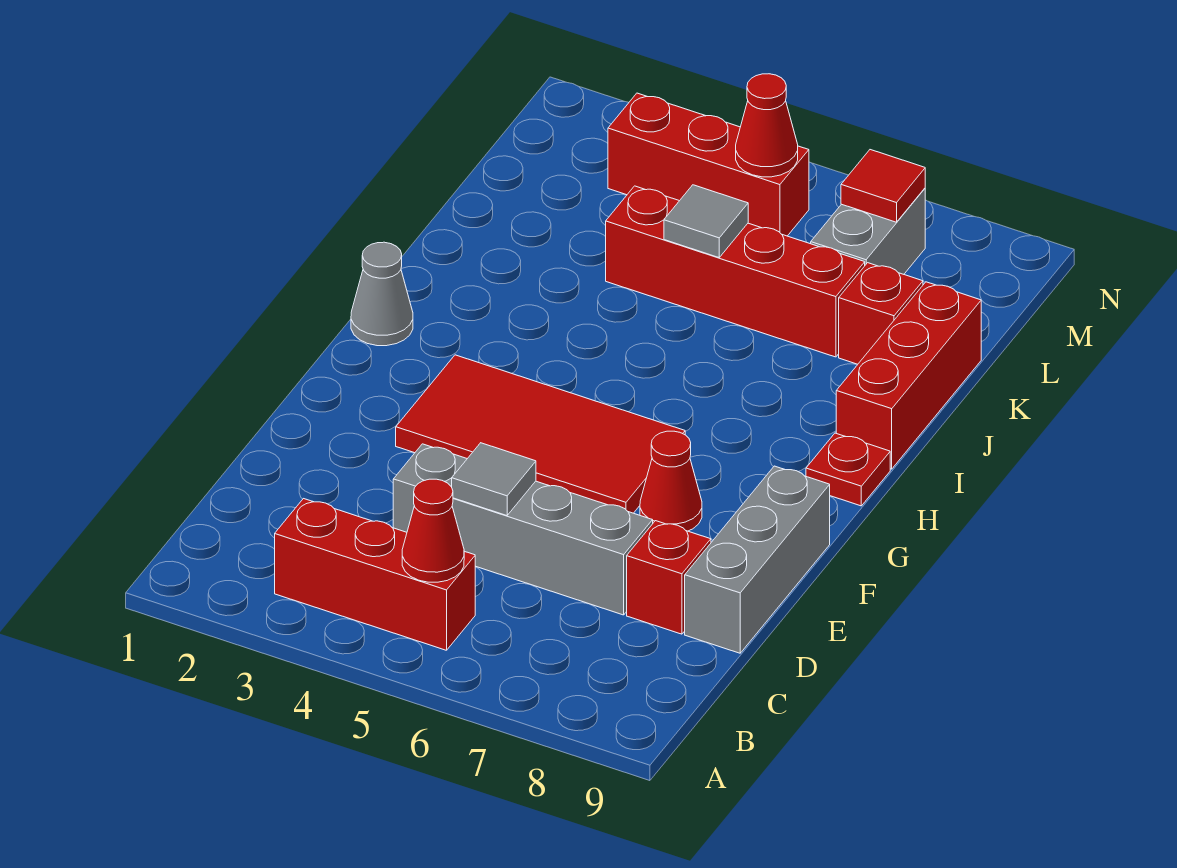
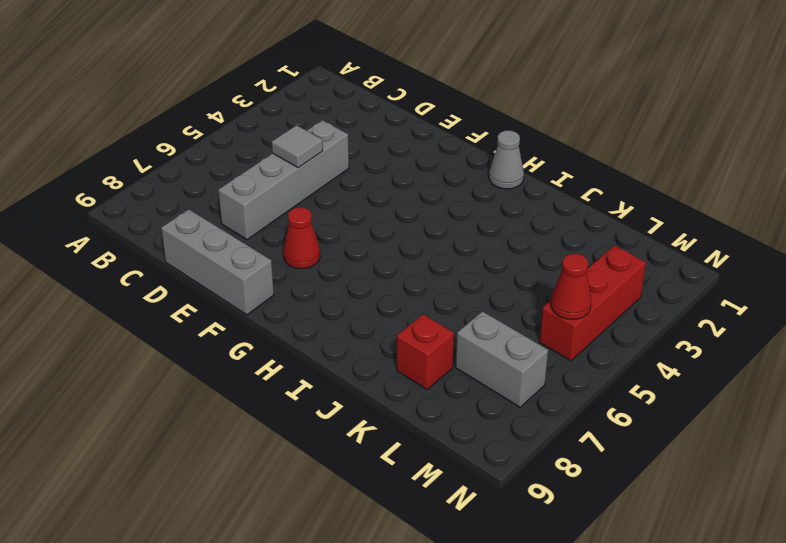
none -> red brick B3:B5 level 1
none -> red brick D8 level 1
none -> red tile F3:G6 level 1

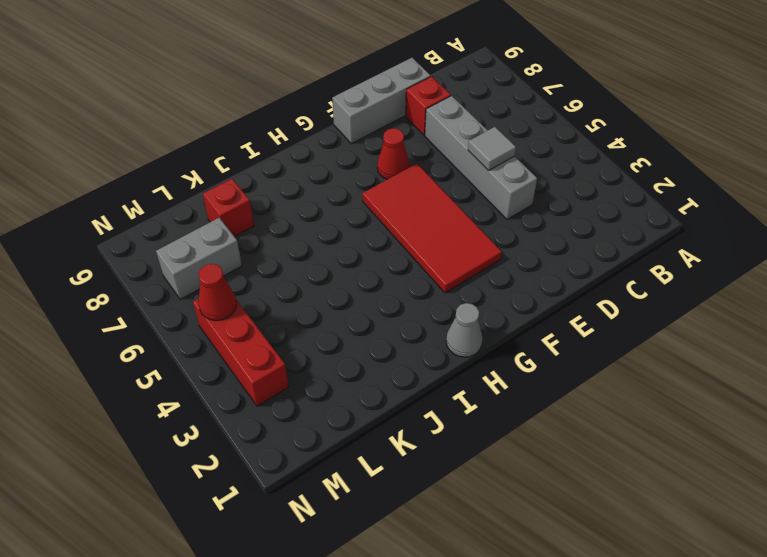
none -> red brick B3:B5 level 1
none -> red plate H9 level 1
none -> red brick I9:K9 level 1

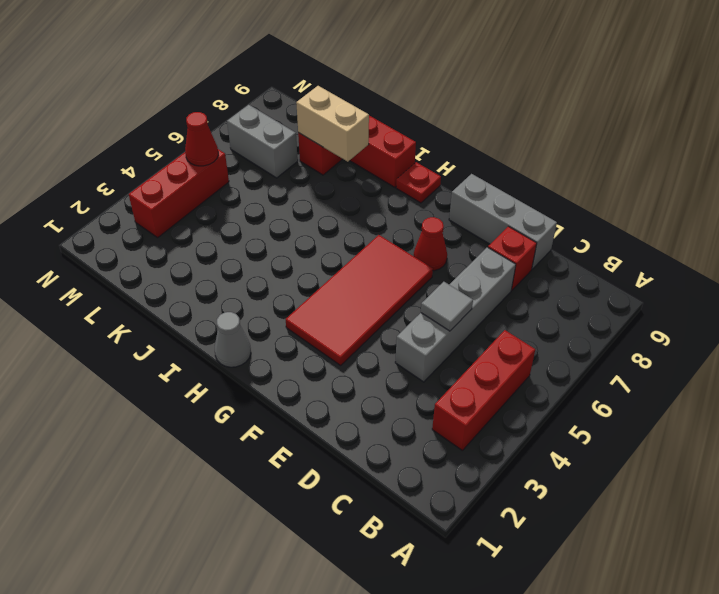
tan brick J8:K8 level 2 -> none
none -> red brick K4:K7 level 1
none -> red cone B5 level 2
none -> grey tile K5 level 2

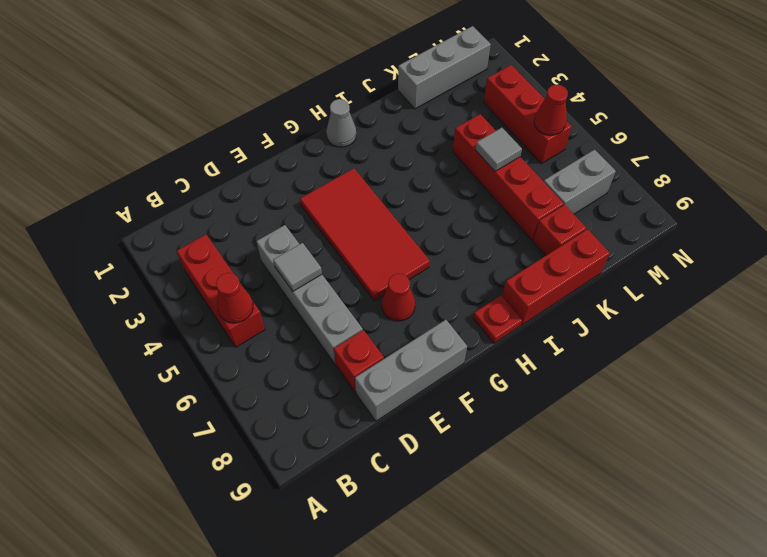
grey brick K1:M1 level 1 -> none
none -> red tile M7 level 2

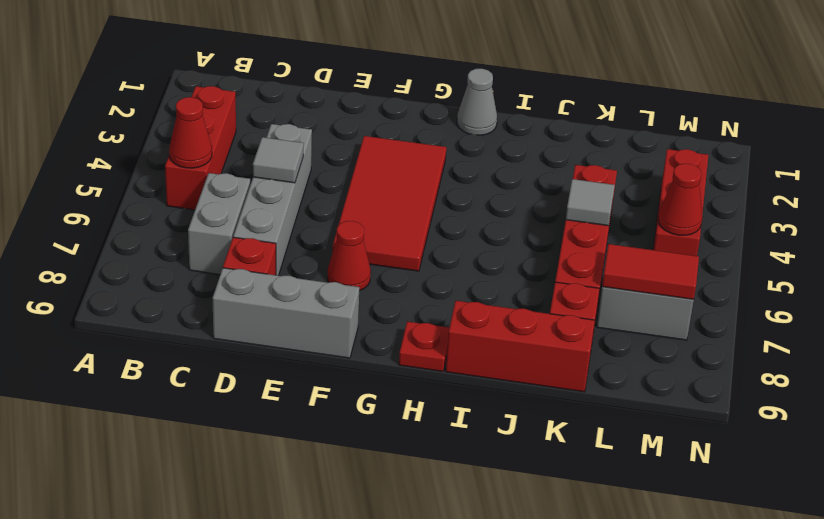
grey brick C6:C7 level 1 -> none
red tile L7:M7 level 2 -> red tile M7 level 2

